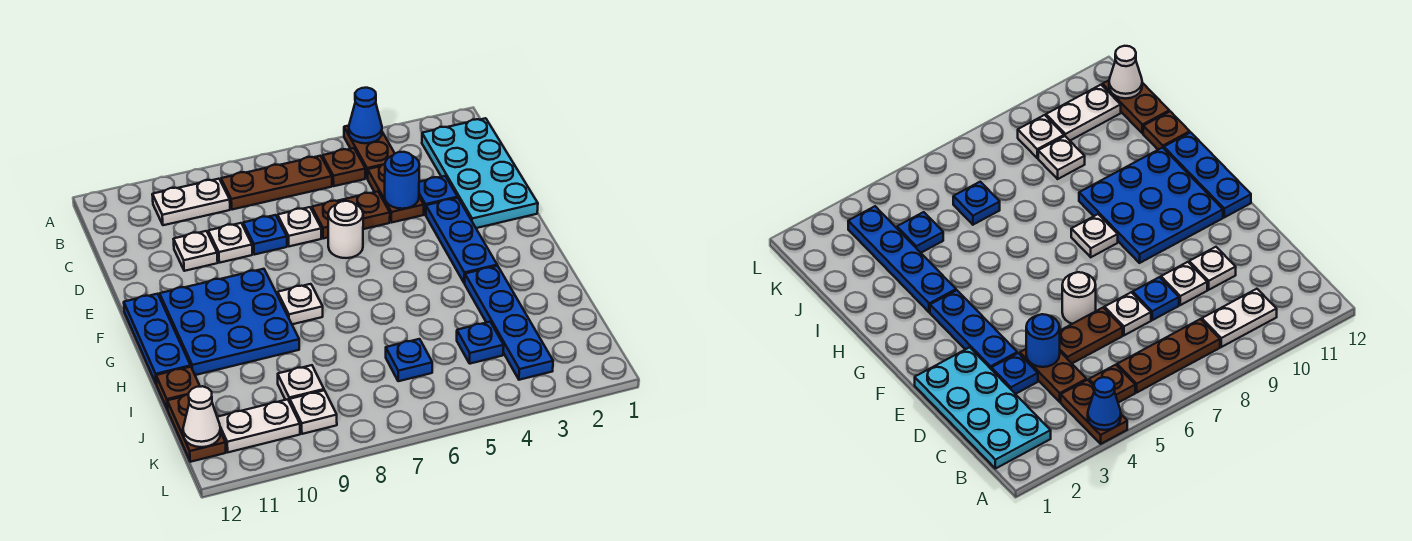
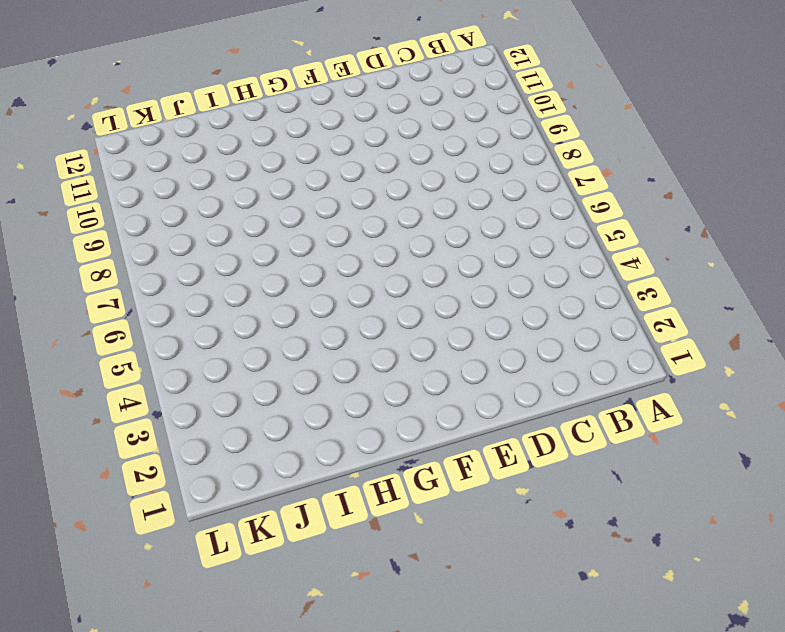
none -> brown plate A4:B4 level 1
none -> cyan plate B1:E2 level 1
none -> brown plate B5 level 1

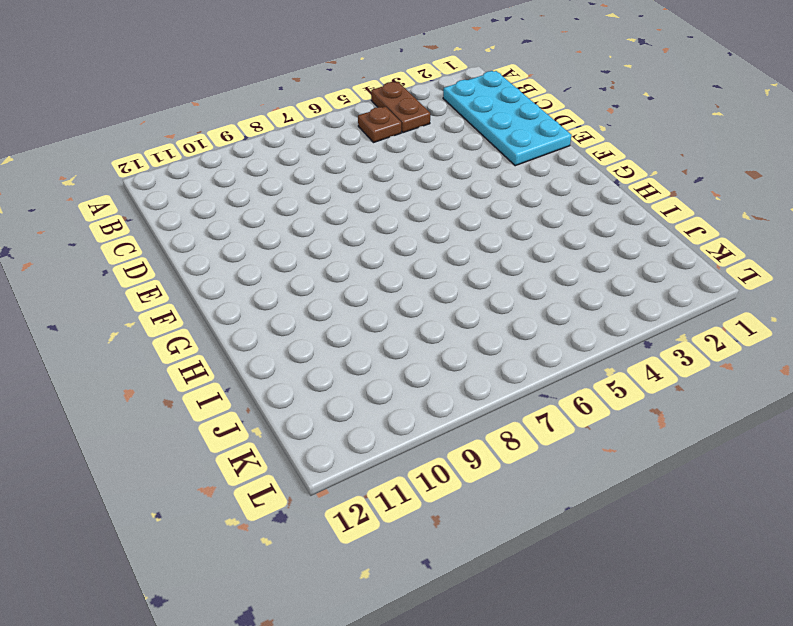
none -> brown plate B6:B8 level 1
none -> white plate B9:B10 level 1
none -> brown plate C4:D4 level 1

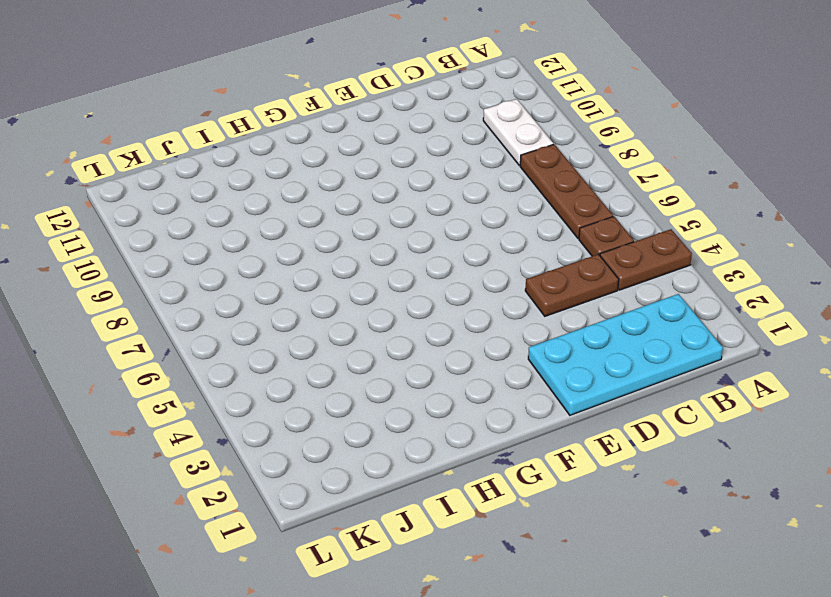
none -> blue plate D3 level 1
none -> brown plate D5:D6 level 1
none -> white plate D7 level 1

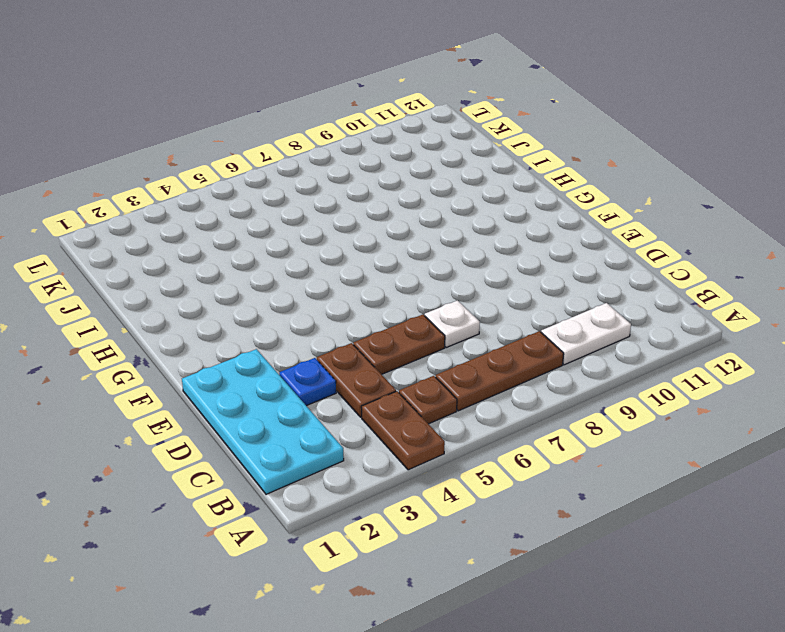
none -> blue plate D8 level 1
none -> white plate D9 level 1
none -> white plate D10 level 1

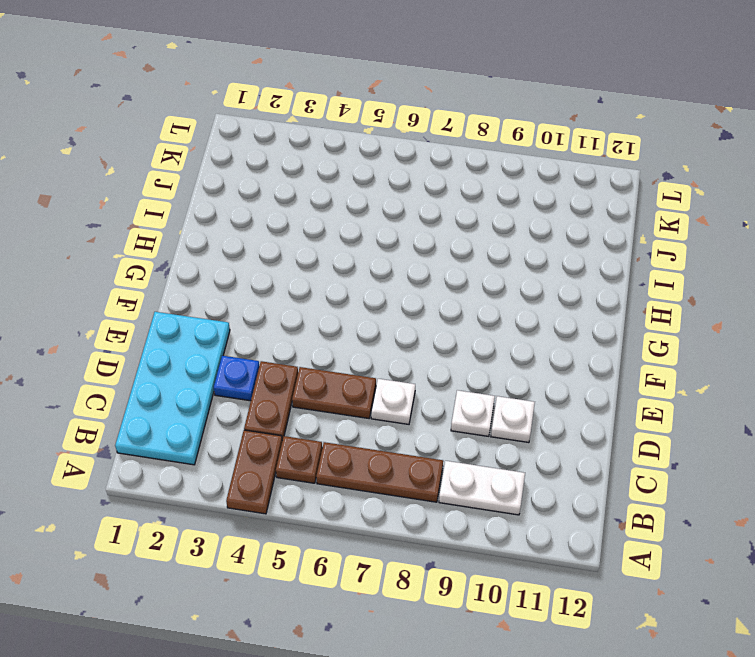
none -> blue plate D8 level 1
none -> blue plate E3:G3 level 1
none -> white round brick E6 level 1

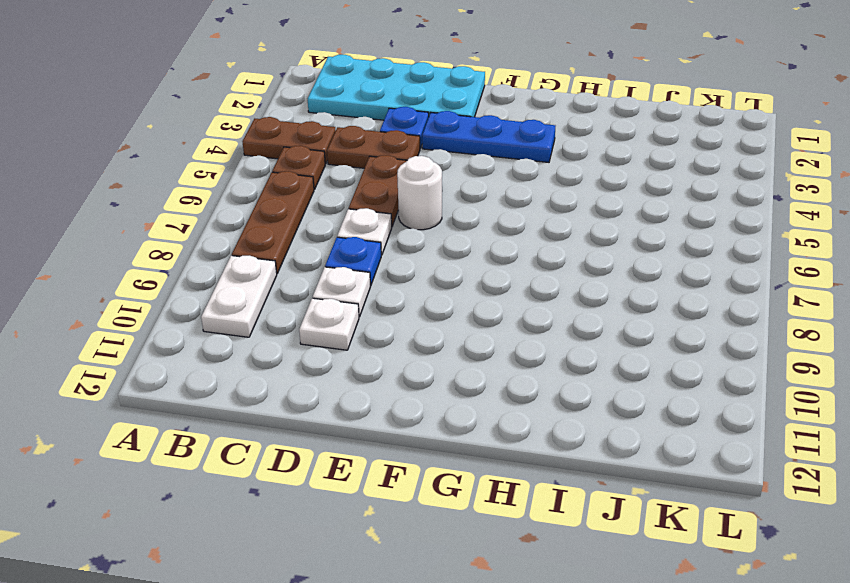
none -> blue plate F9:H11 level 1
none -> blue plate F12:H12 level 1
none -> white plate G8 level 1

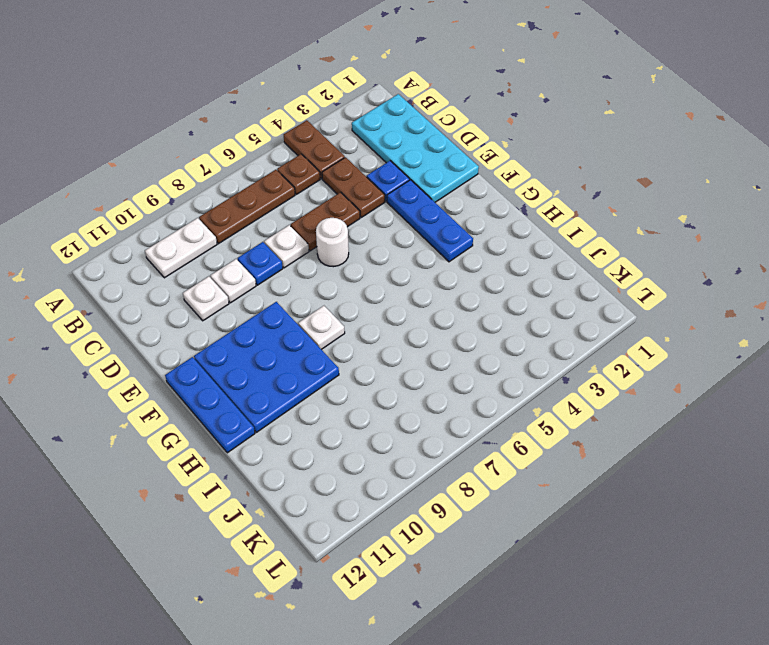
none -> blue plate H3:K3 level 1
none -> brown plate I12 level 1
none -> blue plate J4 level 1

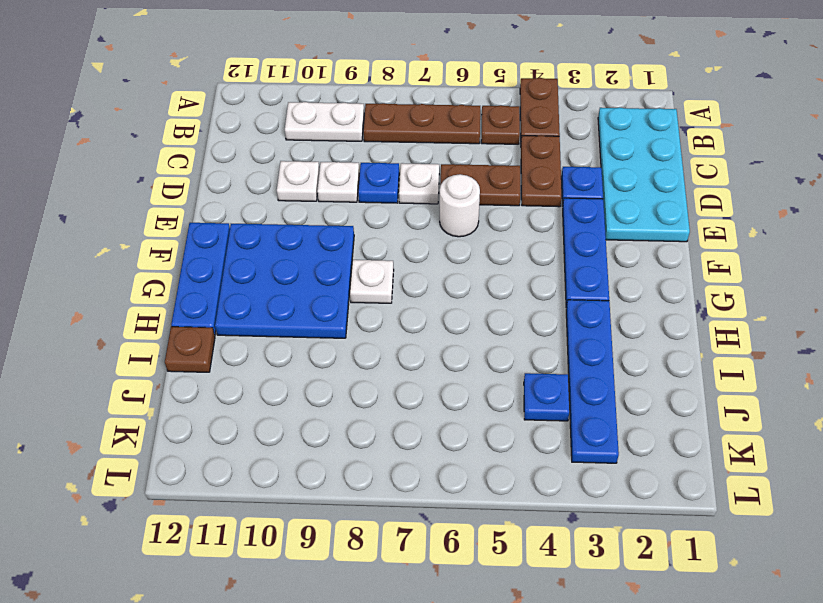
none -> blue plate J6 level 1
none -> white plate J9 level 1
none -> brown plate J12:K12 level 1

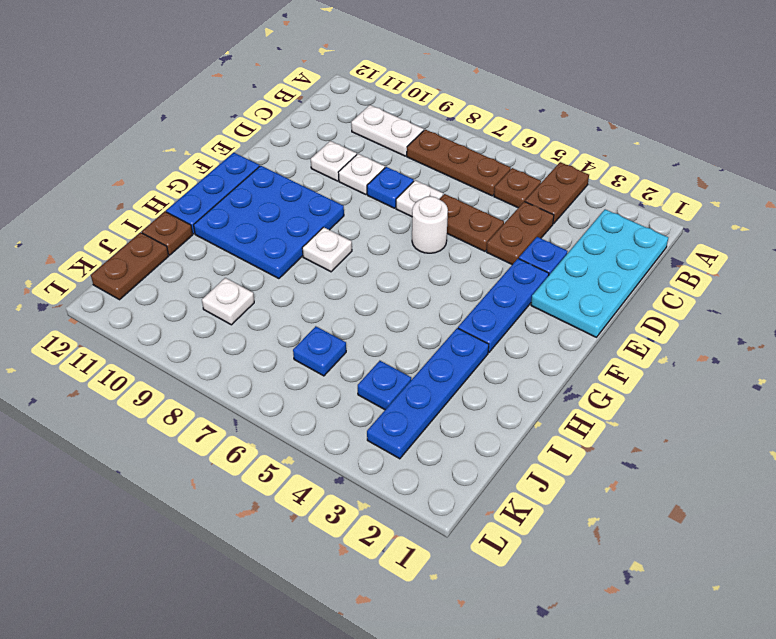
none -> white plate K9 level 1
none -> white plate K10:K11 level 1
none -> blue cone A4 level 2

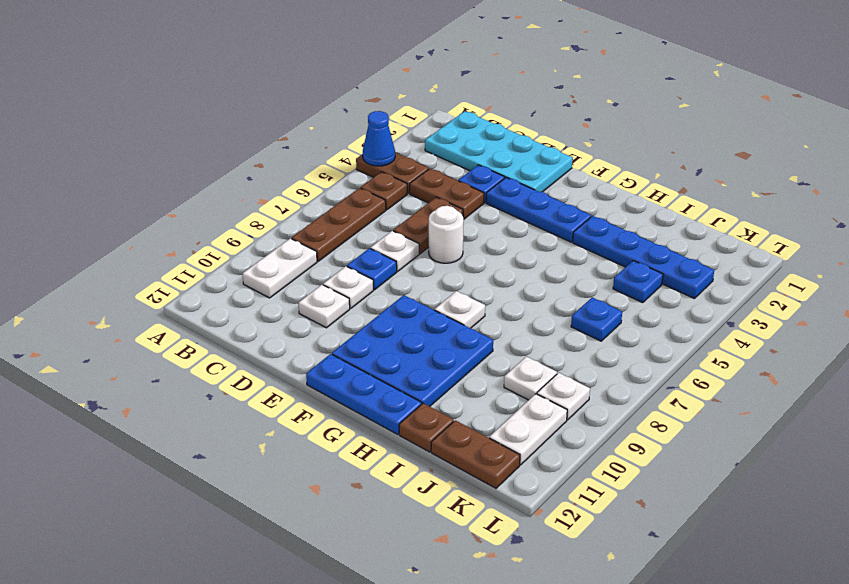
none -> blue round brick D4 level 2
none -> white cone K12 level 2

